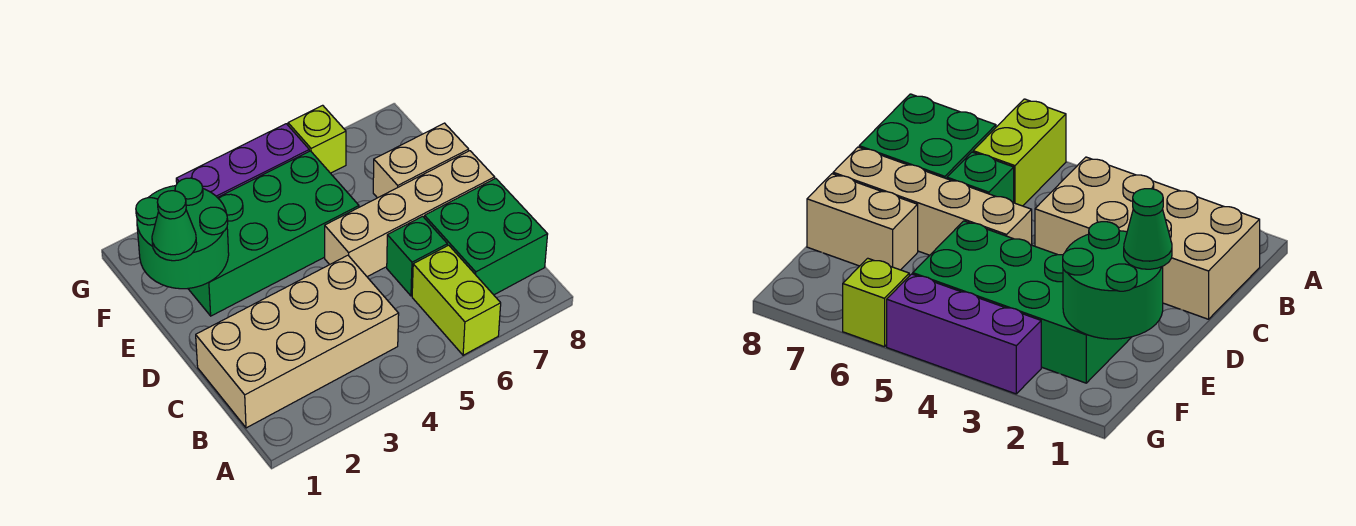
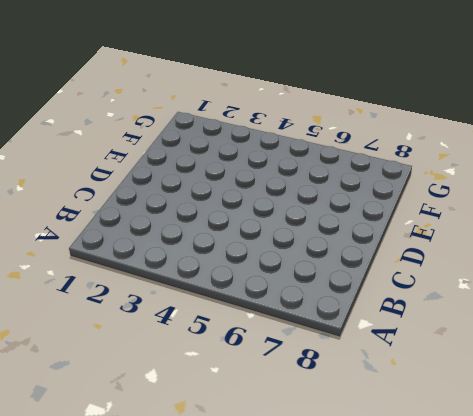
none -> lime brick A6:B6 level 1
none -> tan brick B1:C4 level 1

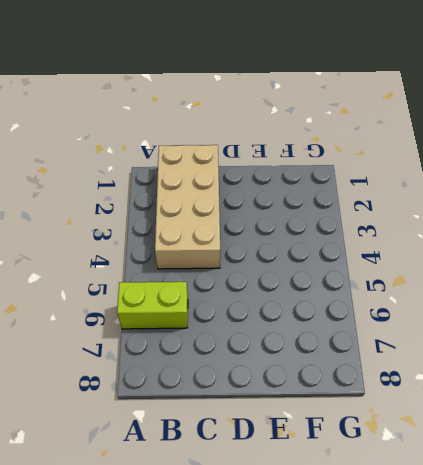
none -> green brick B7:C8 level 1
none -> green brick C6 level 1

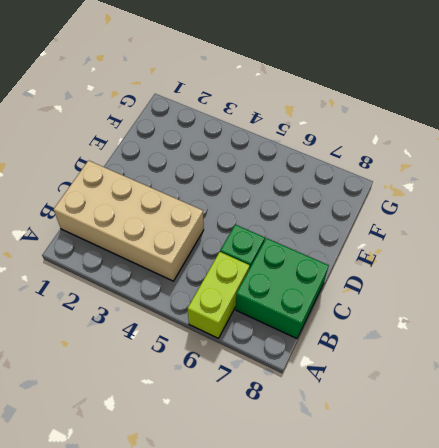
none -> tan brick D5:D8 level 1
none -> green brick E2:F5 level 1

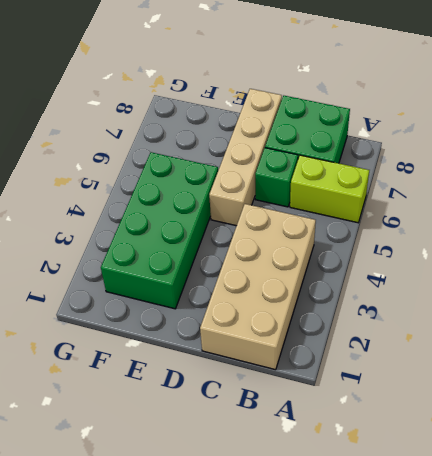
none -> tan brick E7:E8 level 1
none -> purple brick G3:G5 level 1

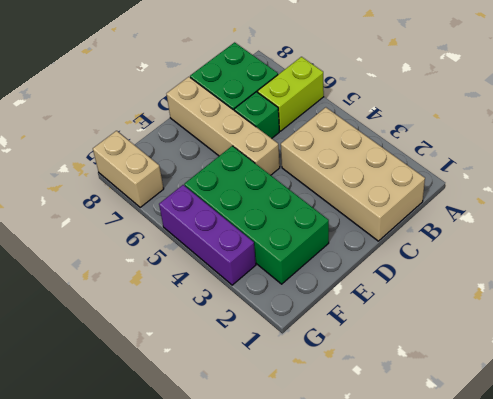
tan brick G7:G8 level 1 -> tan brick E7:E8 level 1
none -> lime brick G6 level 1
none -> green round brick E1:F2 level 2

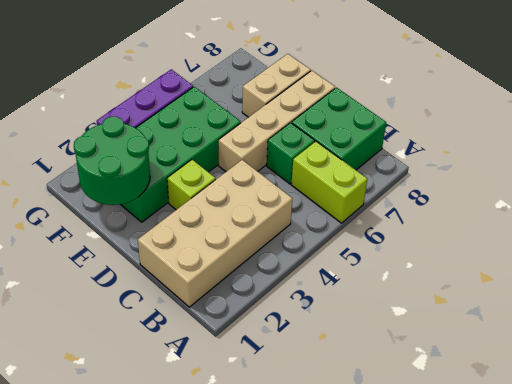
lime brick D3 level 1 -> lime brick G6 level 1
none -> green cone E1 level 3

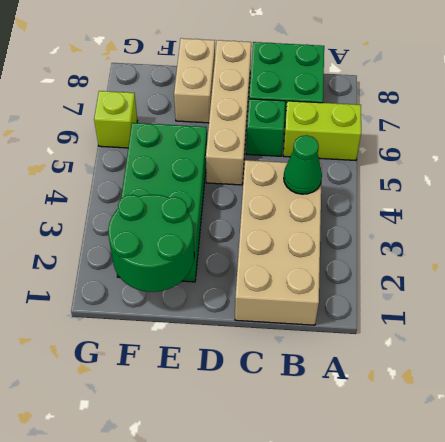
green cone B4 level 2 -> green cone E1 level 3
none -> purple brick G3:G5 level 1

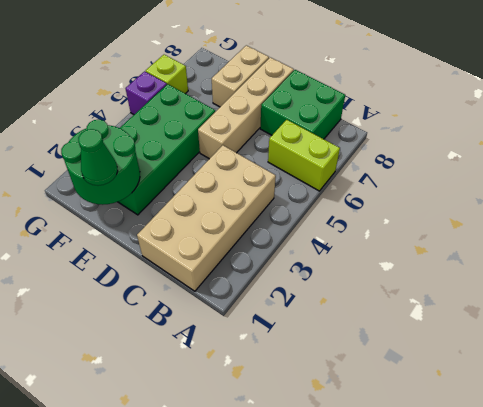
purple brick G5 level 1 -> purple brick G3:G5 level 1
none -> green brick C6 level 1

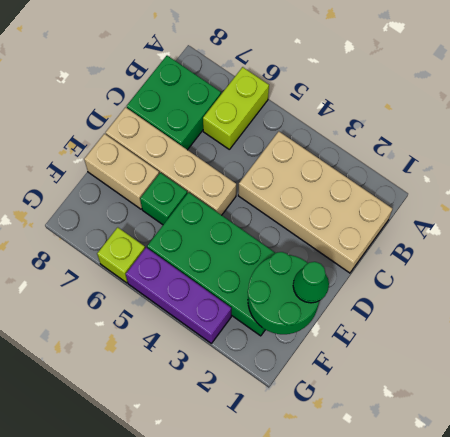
green brick E6 level 1 -> green brick C6 level 1

